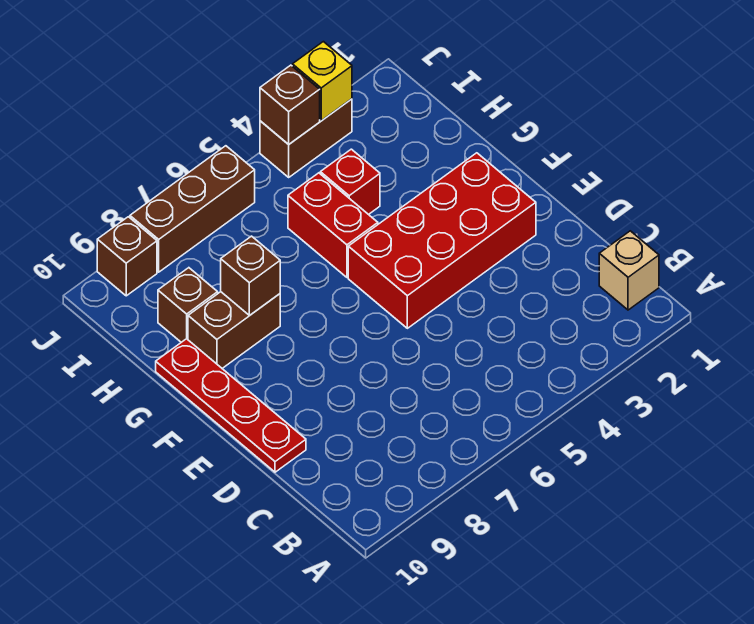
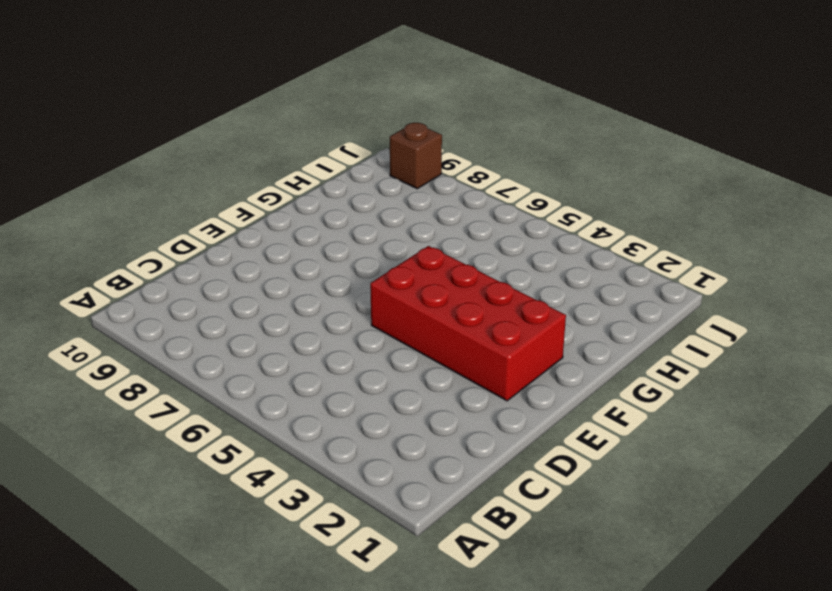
none -> tan brick B1 level 1
none -> red plate D10:G10 level 1
none -> red brick G5:H5 level 1

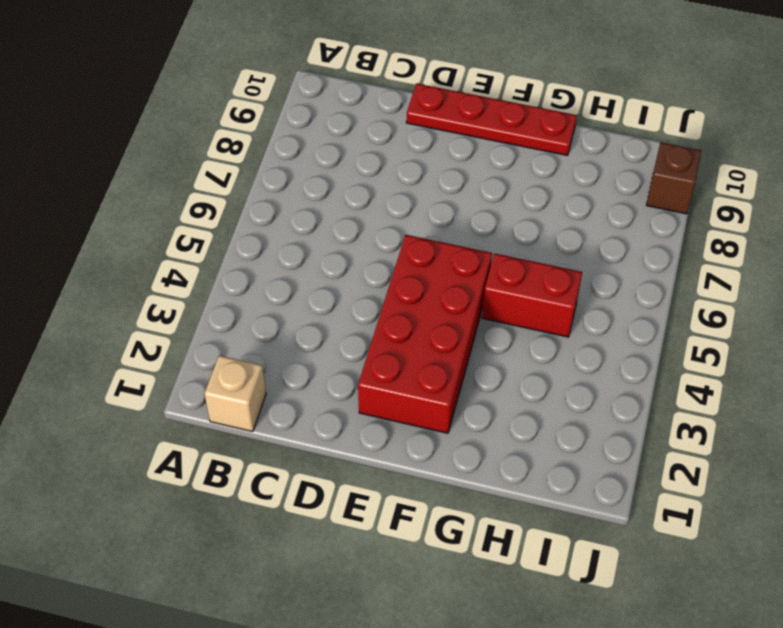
none -> brown brick G8:G9 level 1
none -> red brick H4 level 1
none -> brown brick H9 level 1

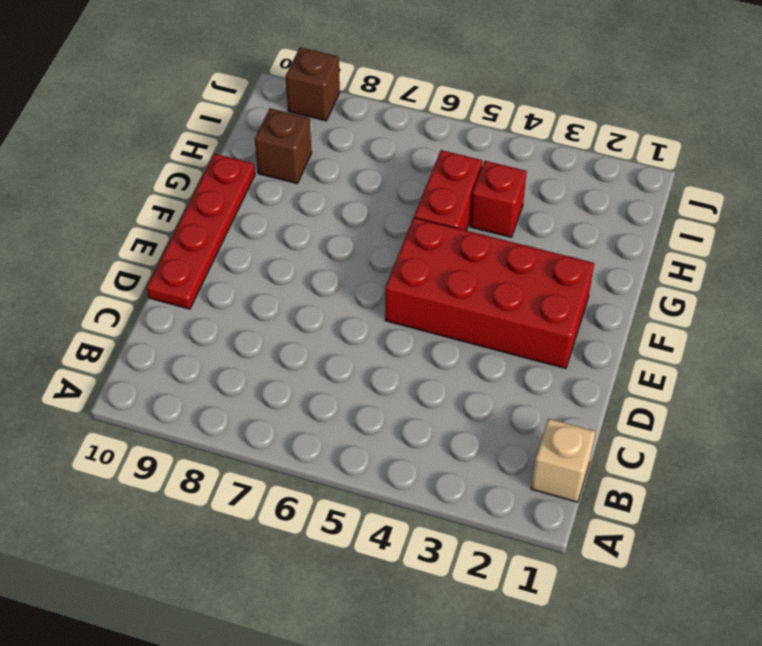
none -> brown brick G8:G9 level 1
none -> brown brick J3:J4 level 1
none -> brown brick J6:J8 level 1

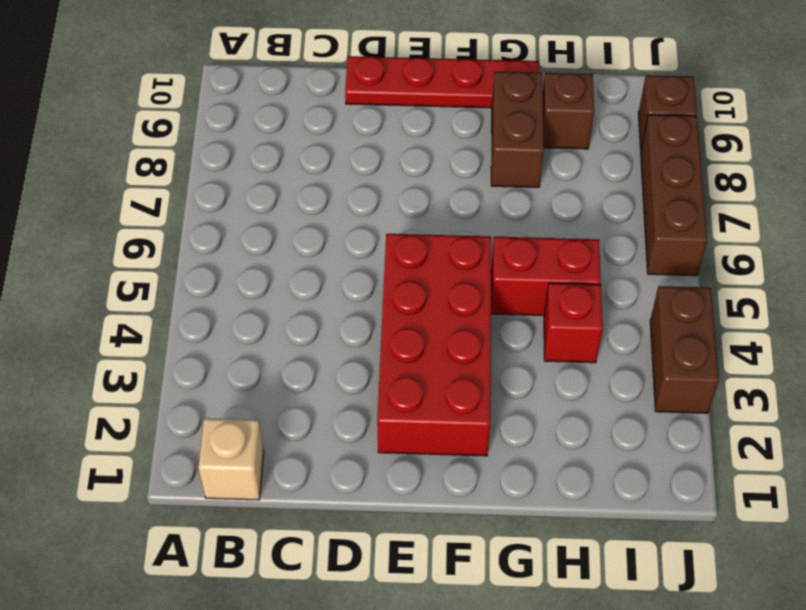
none -> brown brick G8 level 2
none -> yellow brick J3 level 2
none -> brown brick J4 level 2

